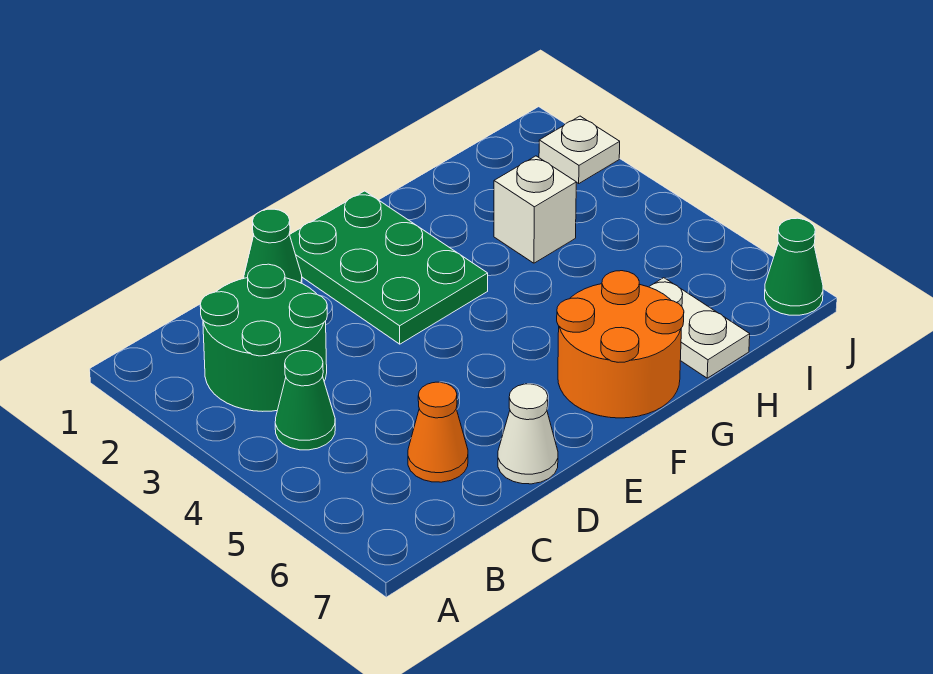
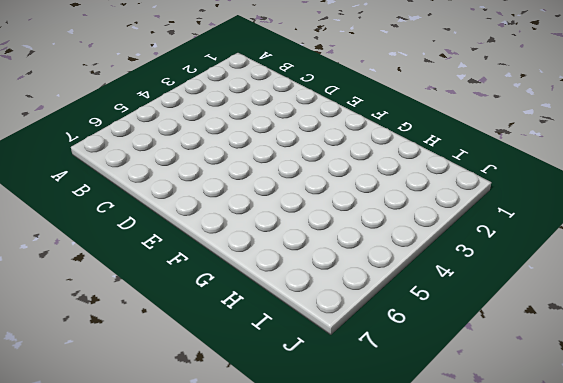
none -> green round brick B2:C3 level 1
none -> green cone B4 level 1

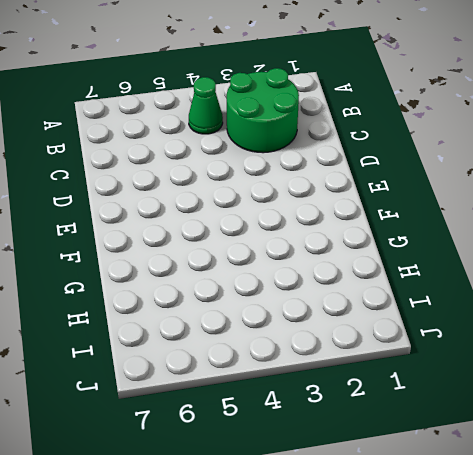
none -> orange cone C6 level 1
none -> green cone D1 level 1

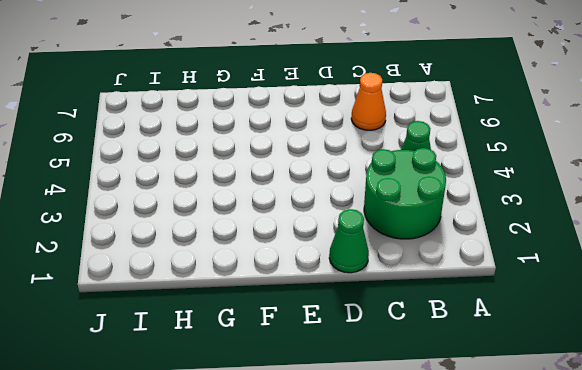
none -> white cone D7 level 1
none -> green plate E1:F3 level 1

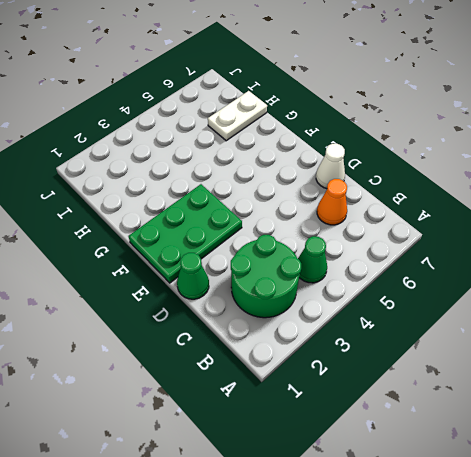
none -> orange round brick F6:G7 level 1
none -> white brick H3 level 1

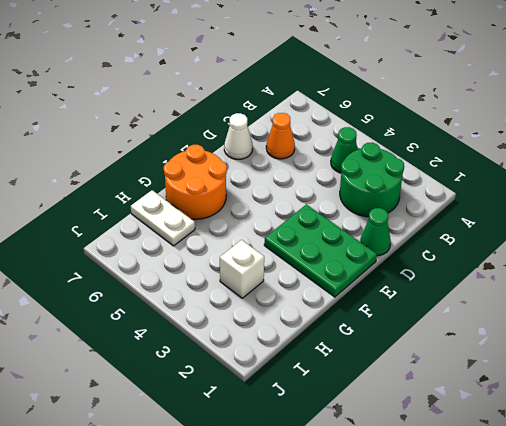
none -> white plate J2 level 1
none -> green cone J7 level 1

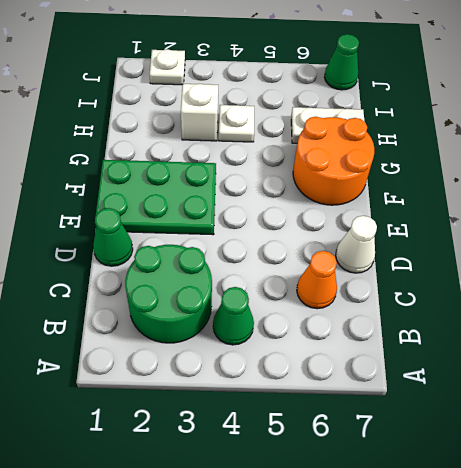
white plate H4 level 1 -> none

